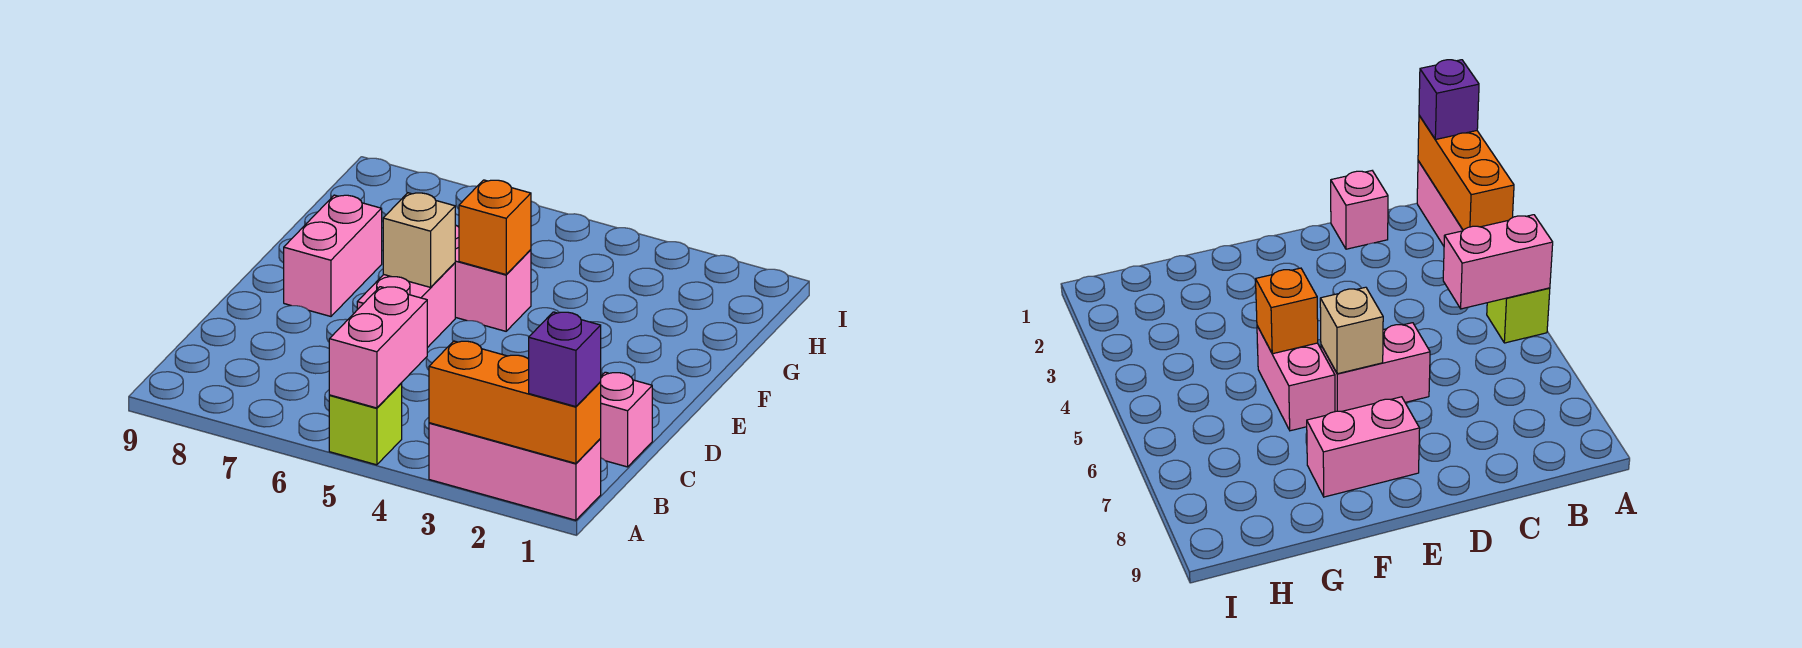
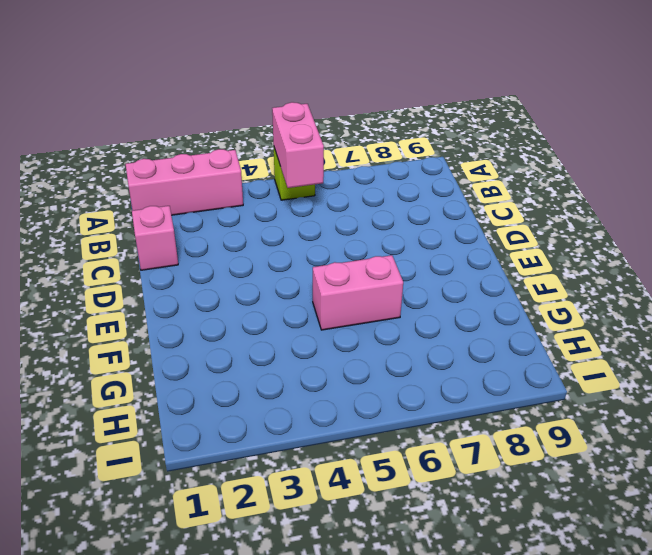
none -> pink brick D6:E6 level 1
none -> pink brick E8:F8 level 1

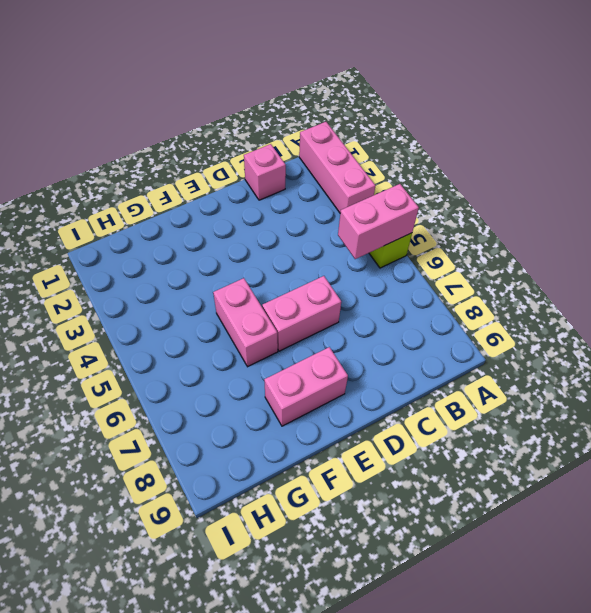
none -> orange brick A1:A3 level 2
none -> tan brick E6 level 2

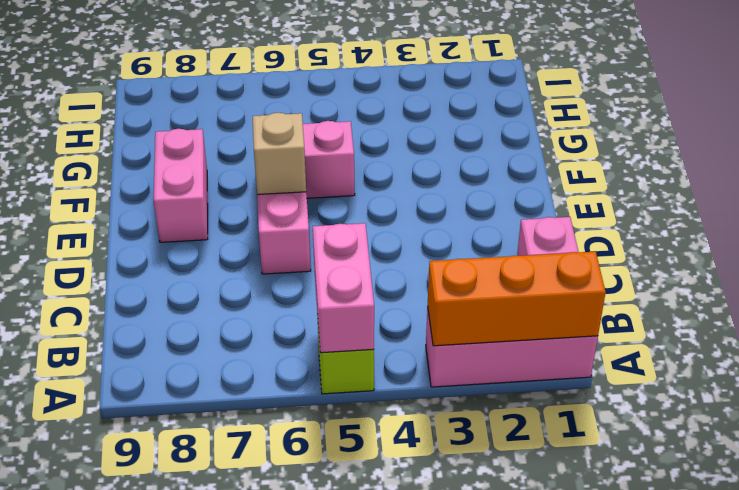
none -> orange brick F5 level 2
none -> purple brick A1 level 3

